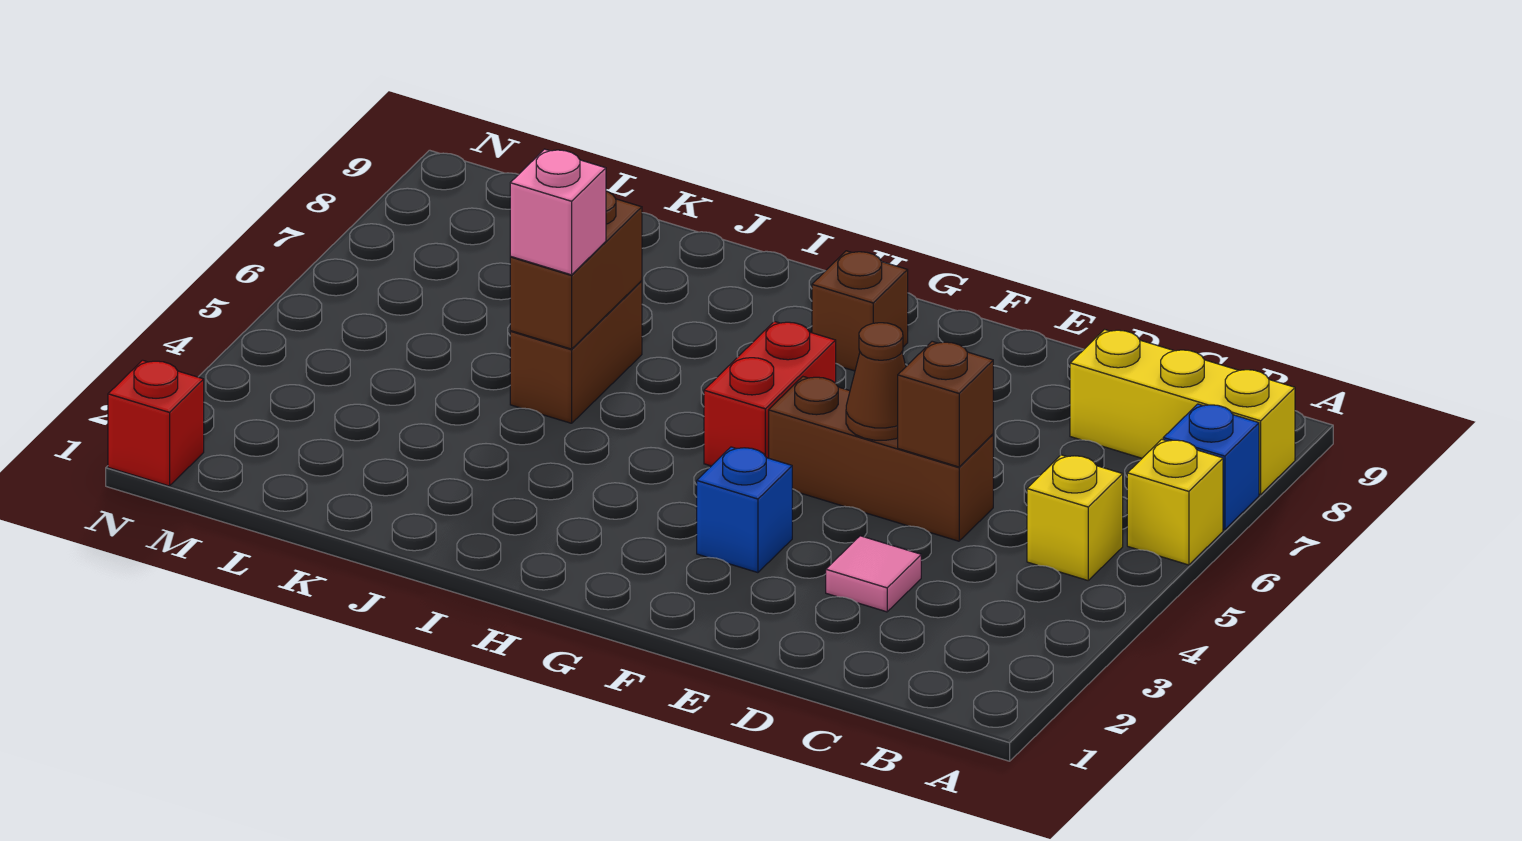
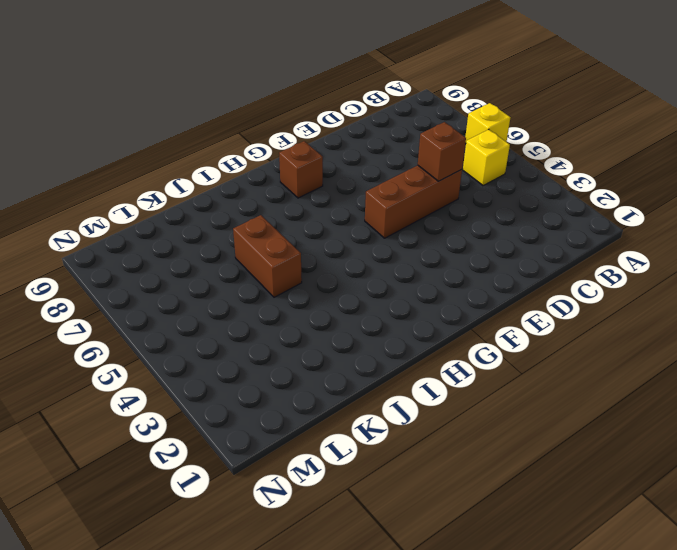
none -> blue brick A7 level 1
none -> yellow brick A8:C8 level 1
none -> pink tile D3 level 1

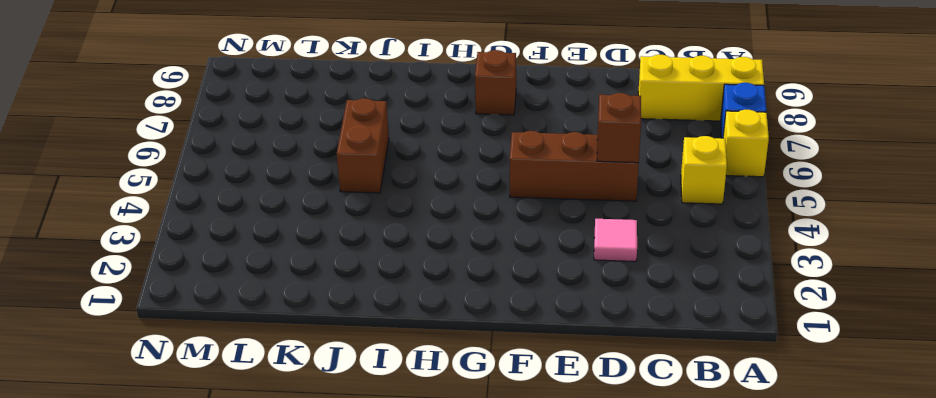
none -> blue brick F3 level 1
none -> red brick G5:G6 level 1
none -> red brick N1 level 1

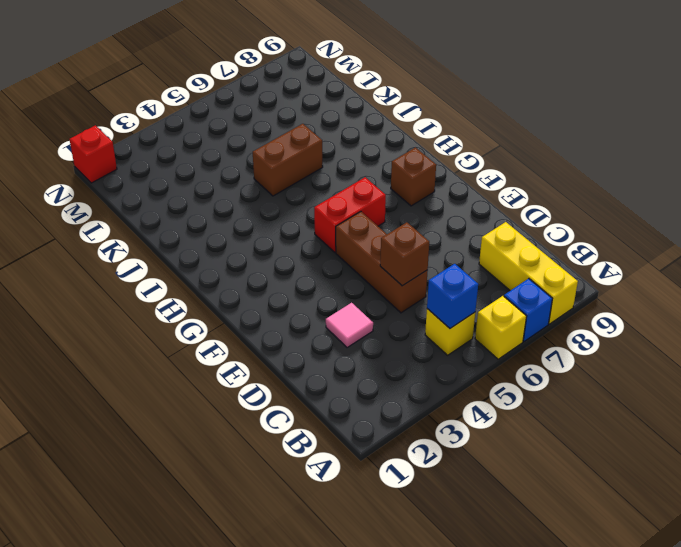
blue brick B5 level 2 -> blue brick F3 level 1
none -> brown cone E5 level 2
none -> brown brick J5:J6 level 2
none -> pink brick J5 level 3

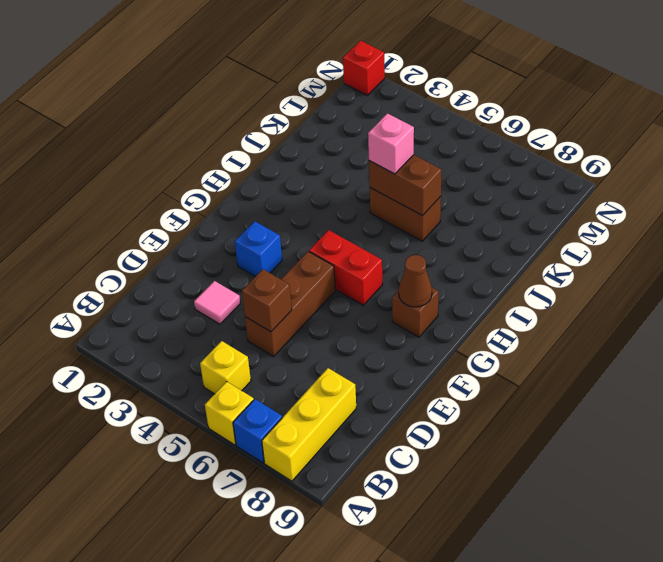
brown cone G8 level 2 -> brown cone E5 level 2

